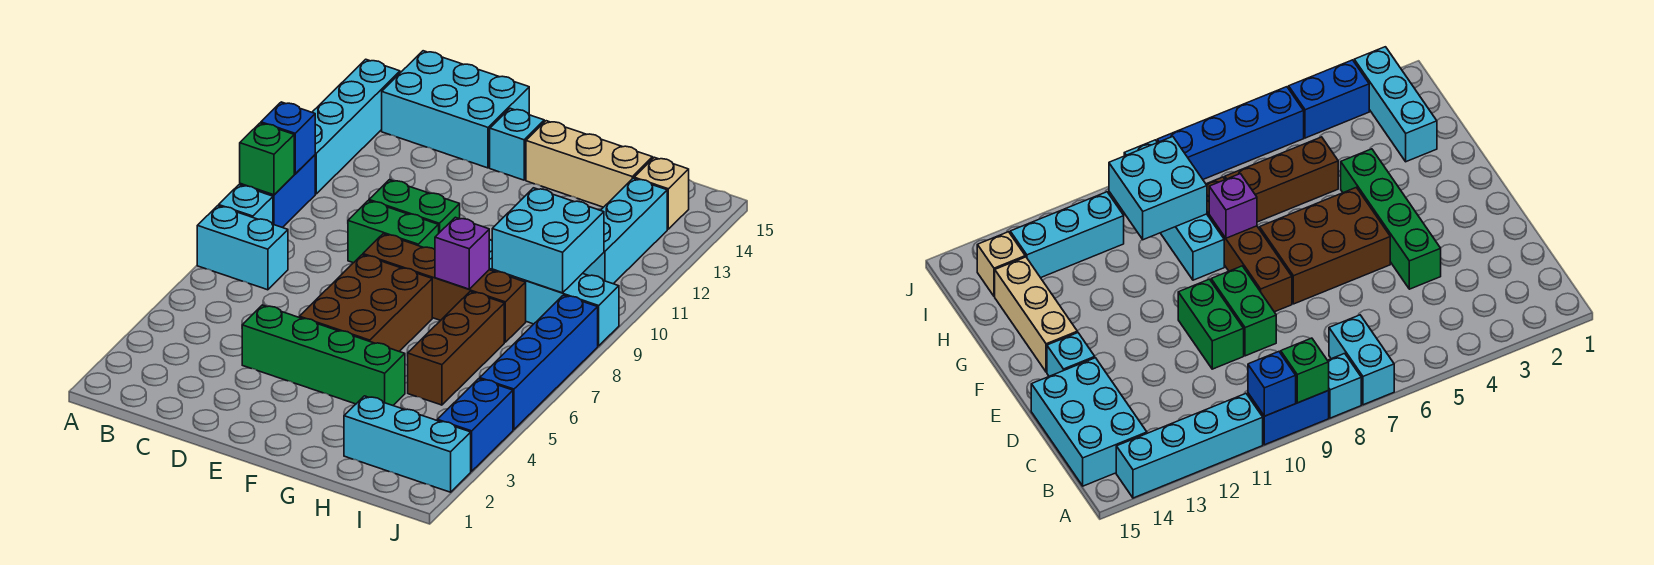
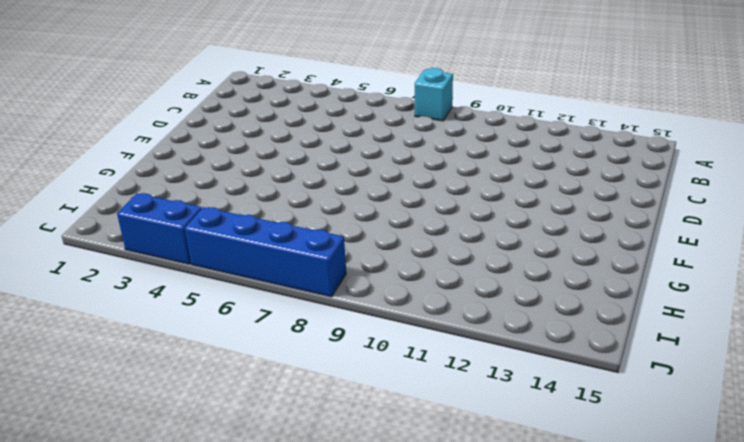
none -> cyan brick A7:B7 level 1
none -> blue brick A9:A10 level 1
none -> cyan brick A11:A14 level 1

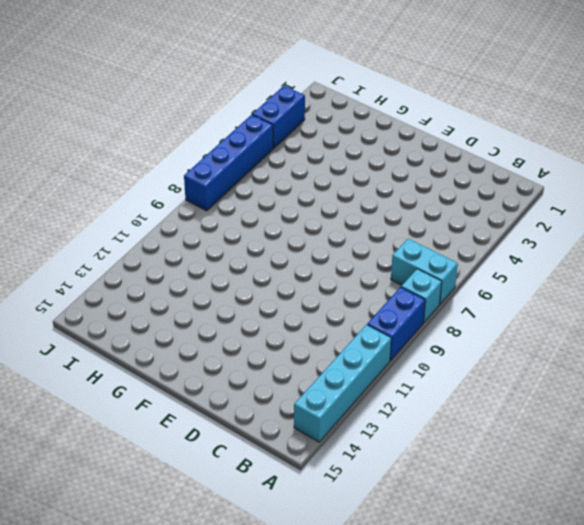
none -> cyan brick B14:D15 level 1
none -> green brick D4:G4 level 1
none -> green brick D9:E9 level 1

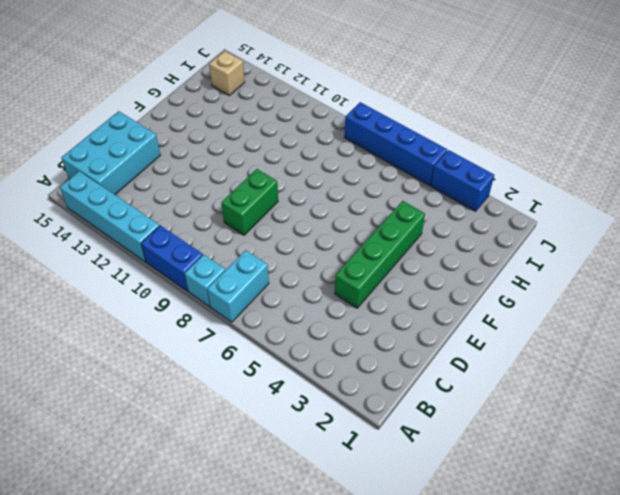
none -> green brick D10:E10 level 1
none -> brown brick E5:F7 level 1
none -> brown brick E8:H8 level 1

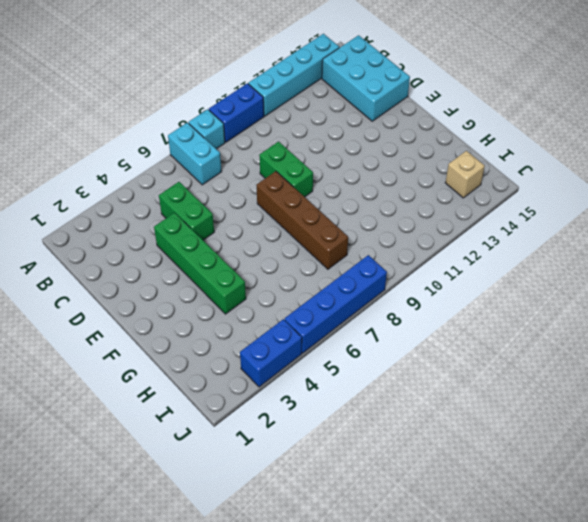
green brick C5:D5 level 1 -> green brick D10:E10 level 1
none -> brown brick E5:F7 level 1
none -> cyan brick E14 level 1
none -> tan brick F14:H14 level 1

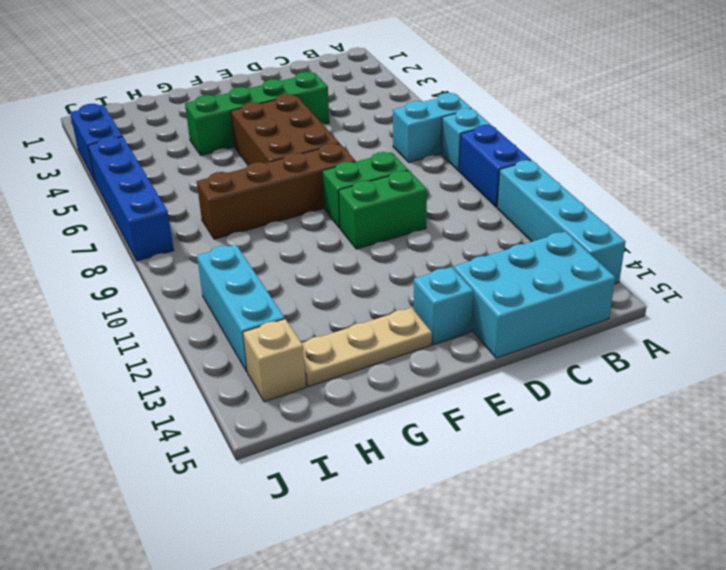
tan plate F14:H14 level 1 -> tan brick F14:H14 level 1
none -> cyan brick G9:J9 level 1
none -> cyan brick H2:J2 level 1
none -> brown brick H5:H7 level 1

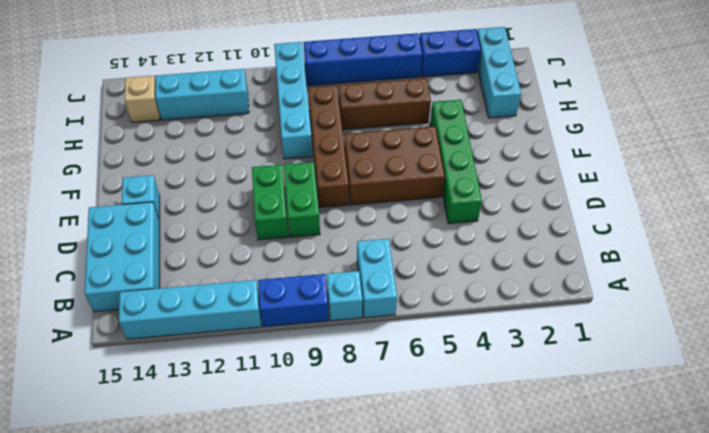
none -> tan brick F14:H14 level 1
none -> green brick A9 level 2
none -> blue brick A10 level 2

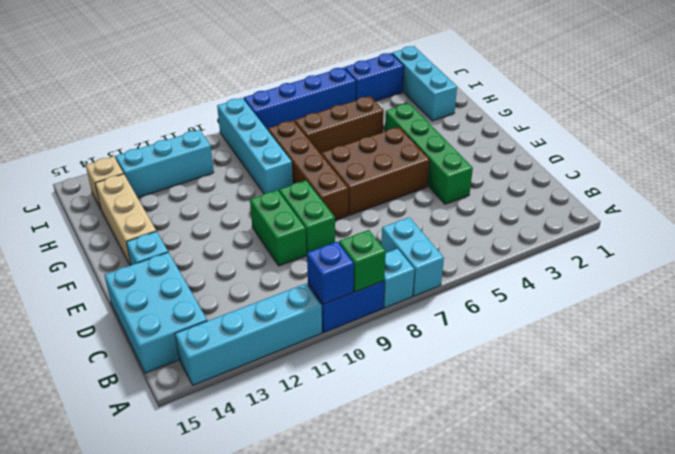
none -> purple brick G8 level 2
none -> cyan brick H9:I10 level 2

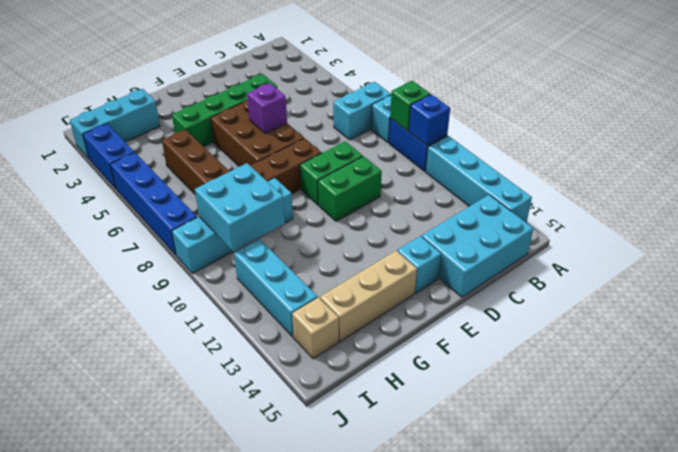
purple brick E6 level 2 -> purple brick G8 level 2

